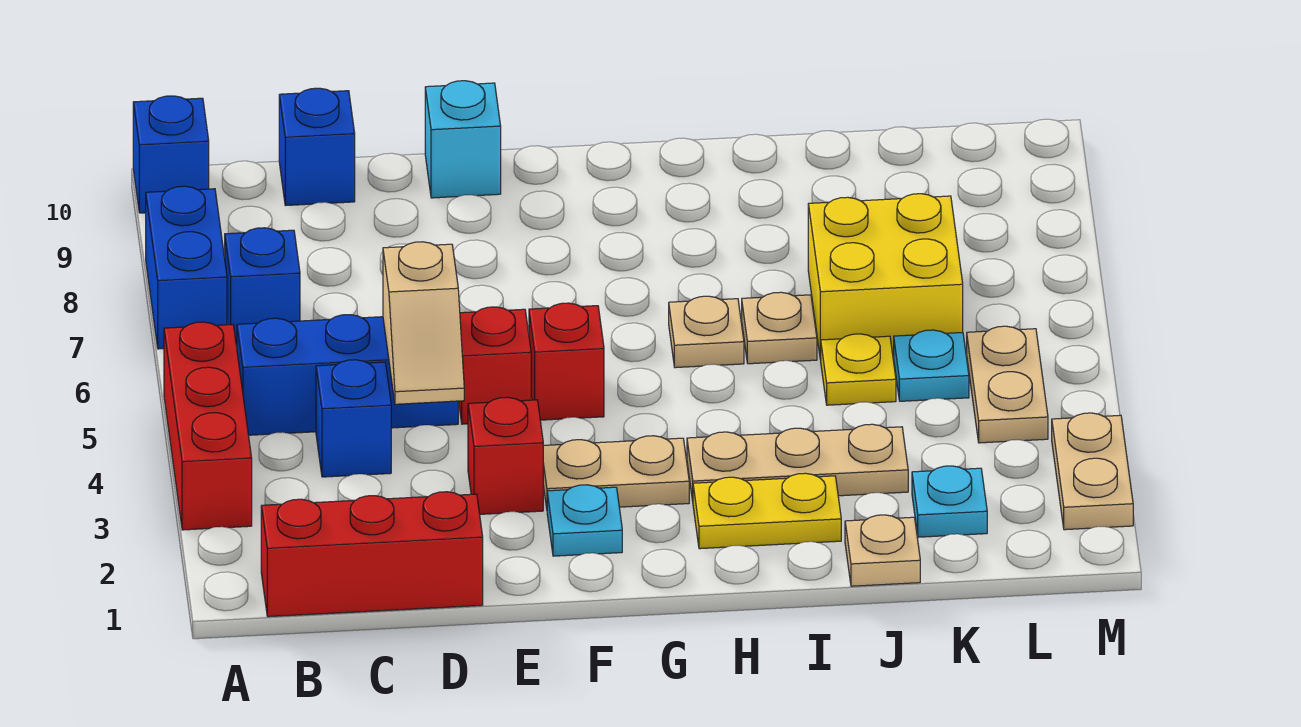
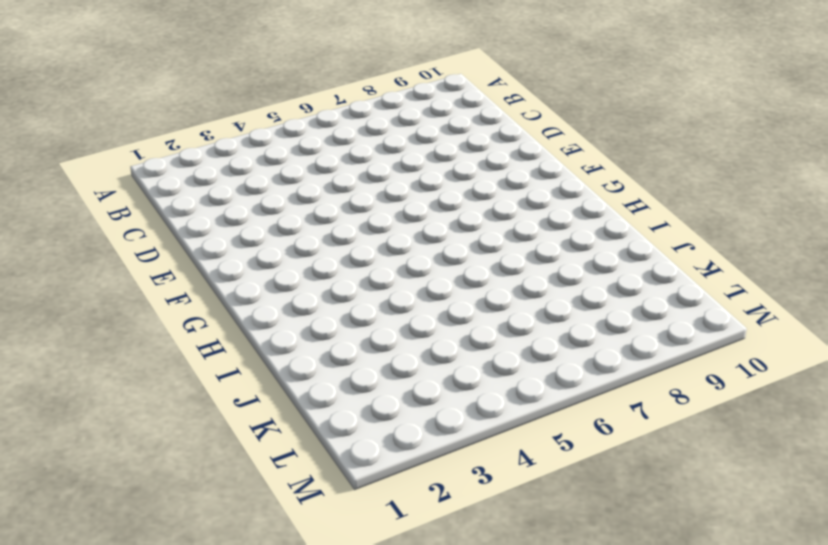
none -> red brick A3:A5 level 1
none -> blue brick A7:A8 level 1
none -> blue brick A10 level 1

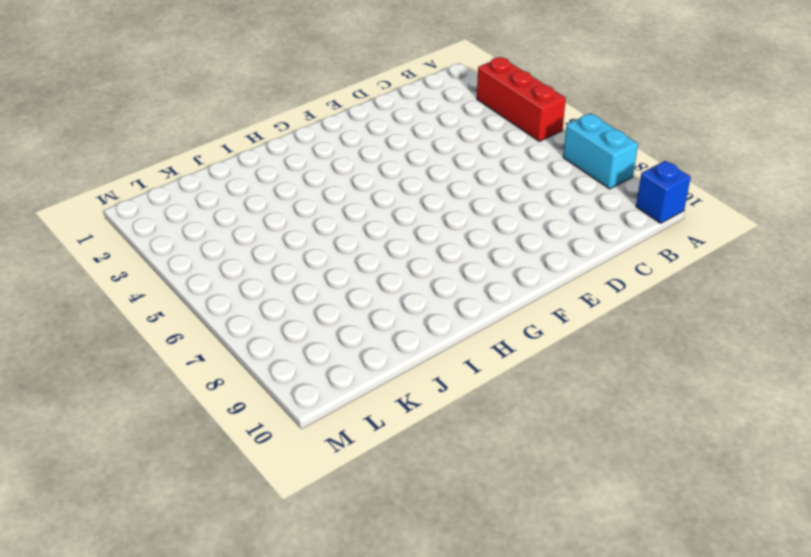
cyan brick A7:A8 level 1 -> blue brick A7:A8 level 1
none -> red brick B1:D1 level 1
none -> blue brick B5:D5 level 1
none -> blue brick B7 level 1

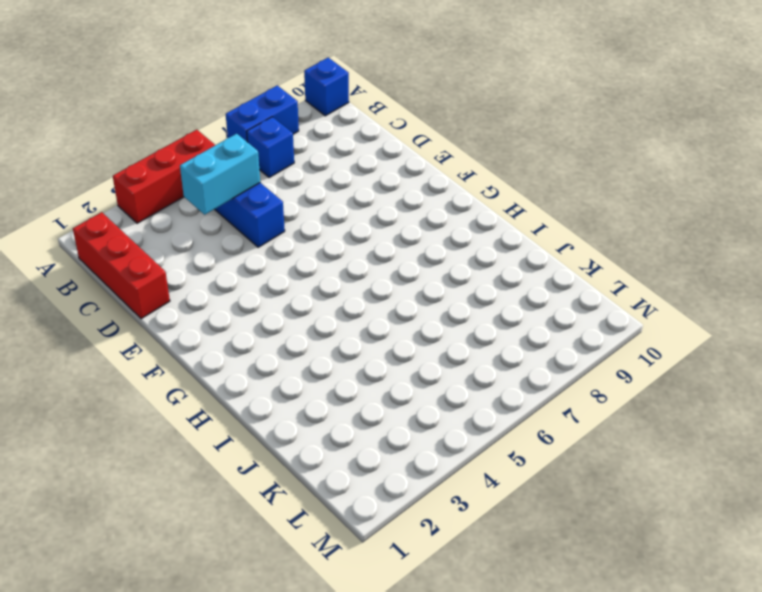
cyan brick C4:C5 level 2 -> none
none -> blue brick C4 level 1
none -> blue brick C10 level 1
none -> red brick E3 level 1

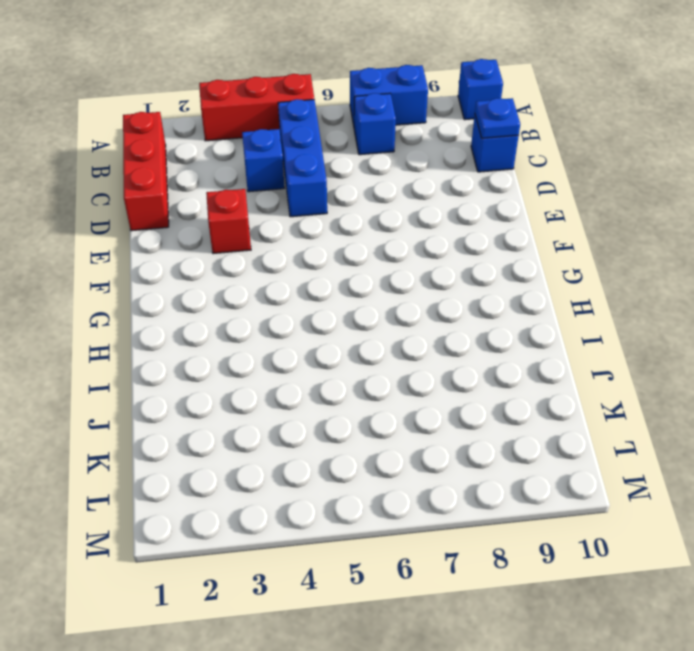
blue plate C10 level 2 -> none
none -> red brick E5 level 1
none -> cyan brick E10 level 1
none -> cyan plate F2 level 1

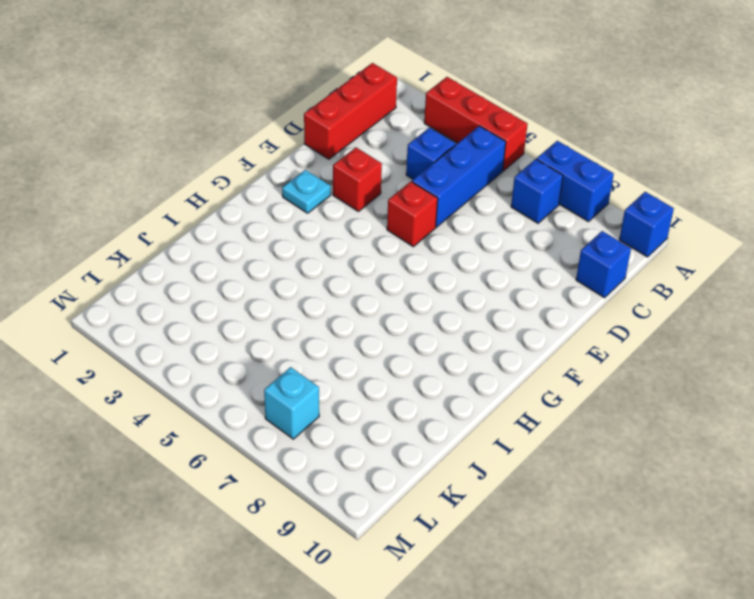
cyan brick L7 level 1 -> cyan brick E10 level 1
none -> tan plate F3:G3 level 1
none -> red brick F5 level 1
none -> yellow plate H2:I2 level 1

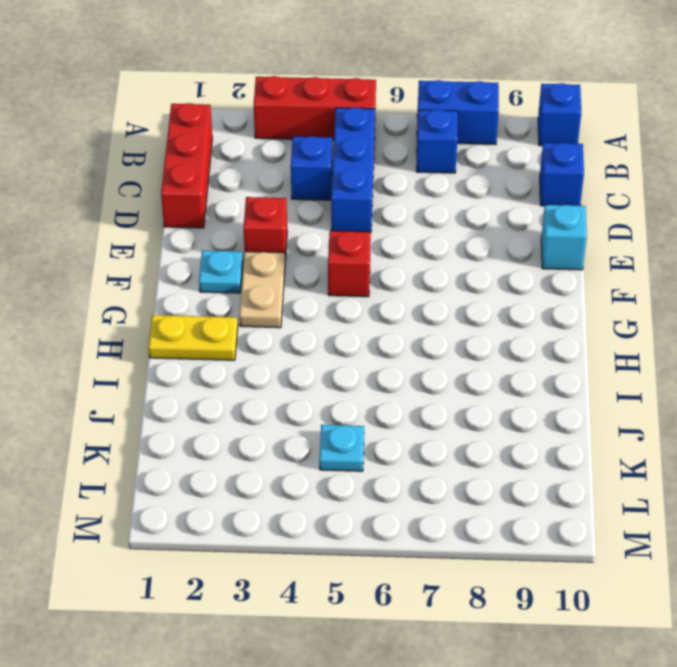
yellow plate H1:H2 level 1 -> yellow plate H2:I2 level 1
none -> red brick E5 level 1
none -> tan plate H3:J3 level 1
none -> tan plate H6 level 1

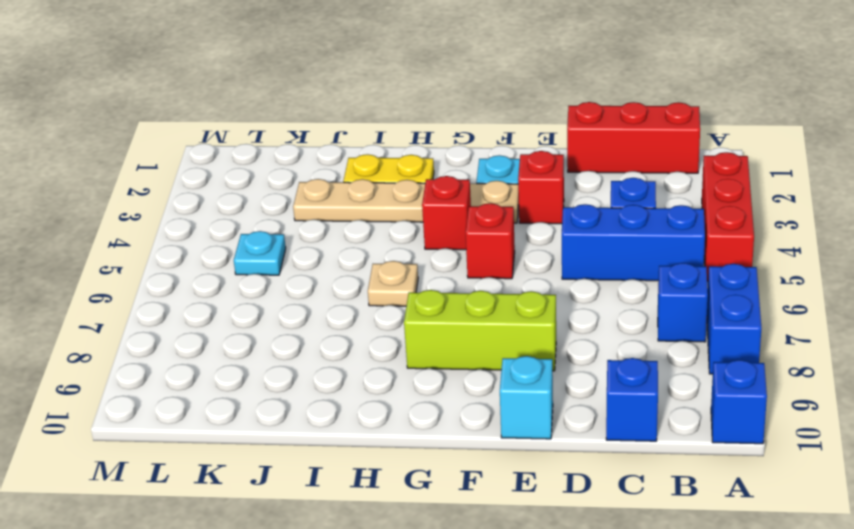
lime brick E8:G8 level 1 -> none
red brick G4 level 1 -> red brick E5 level 1
none -> tan plate I6 level 1
none -> tan plate J1 level 1
none -> yellow plate J5 level 1

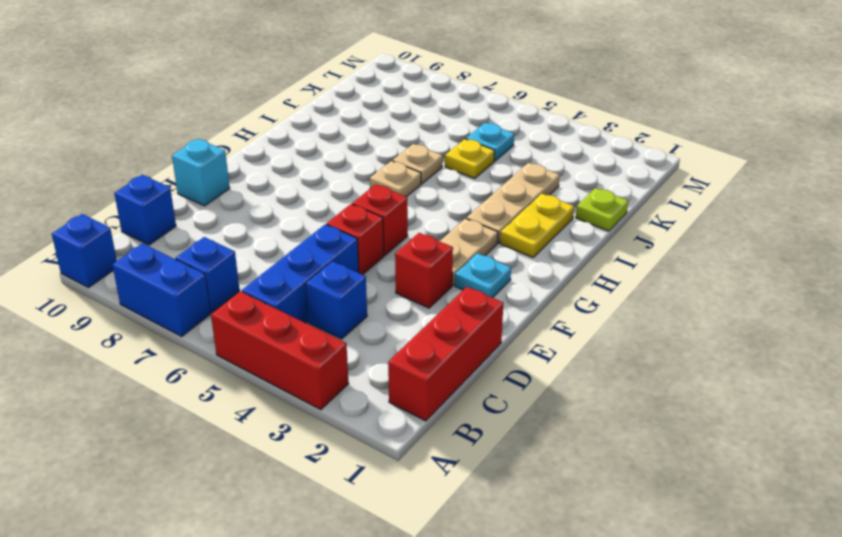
lime plate J1 level 1 -> tan plate J1 level 1
none -> yellow brick J6:K7 level 1
none -> cyan plate K2 level 1
none -> tan plate L4:L5 level 1

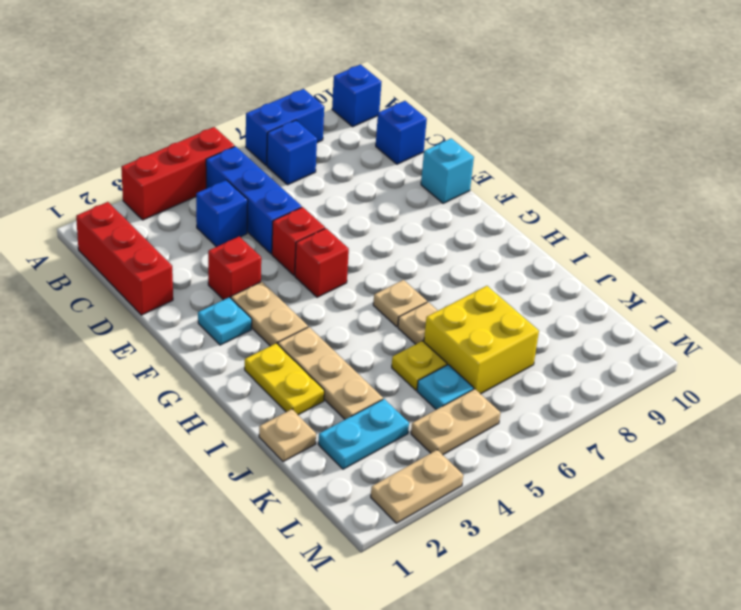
cyan plate K2:K3 level 1 -> cyan plate K2 level 1
none -> tan slope D4:D5 level 2 top 5

